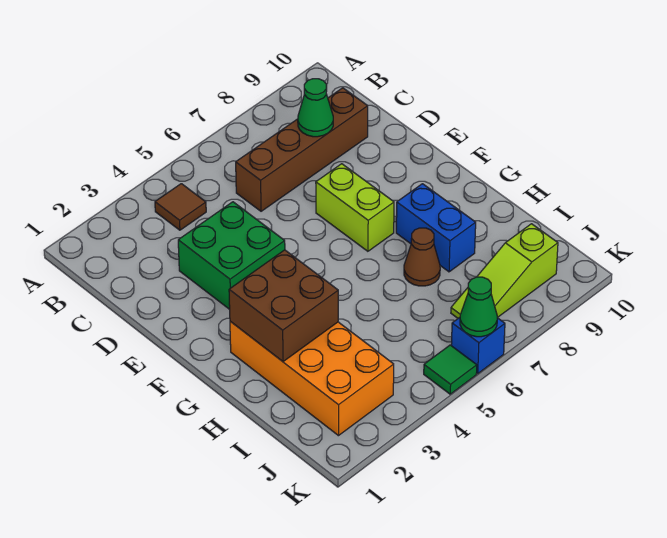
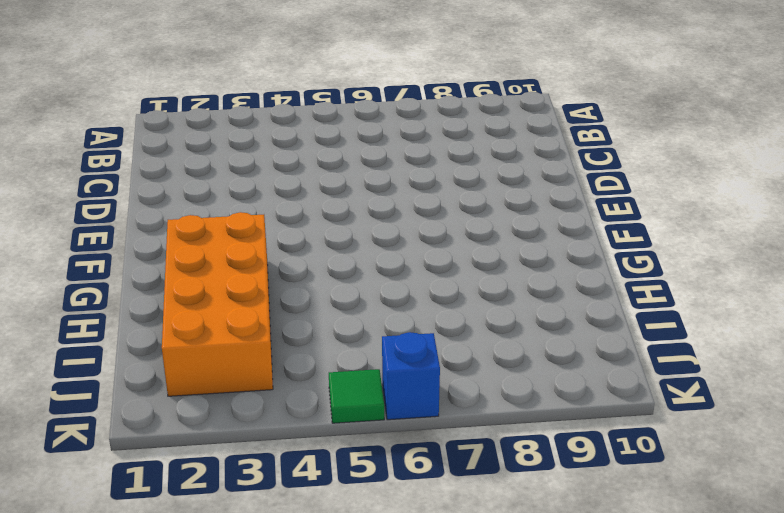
none -> brown tile B4 level 1
none -> brown brick C6:C9 level 1
none -> green brick D3:E4 level 1

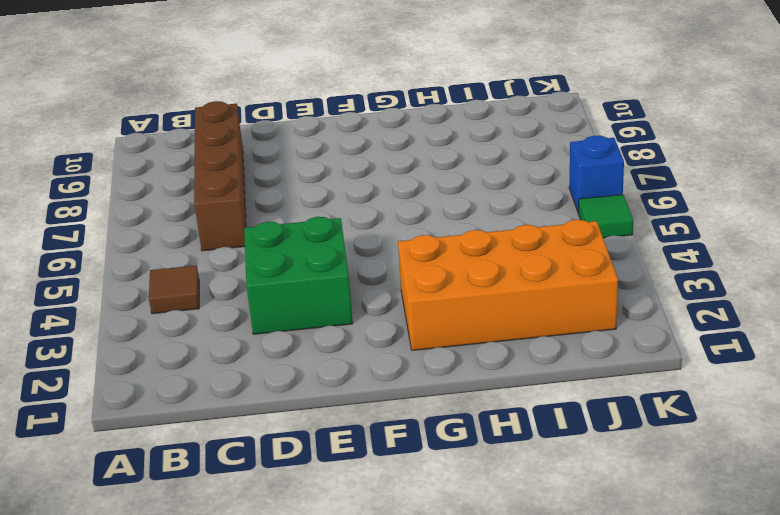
none -> lime brick E7:F7 level 1
none -> blue brick G8:H8 level 1
none -> brown cone H7 level 1

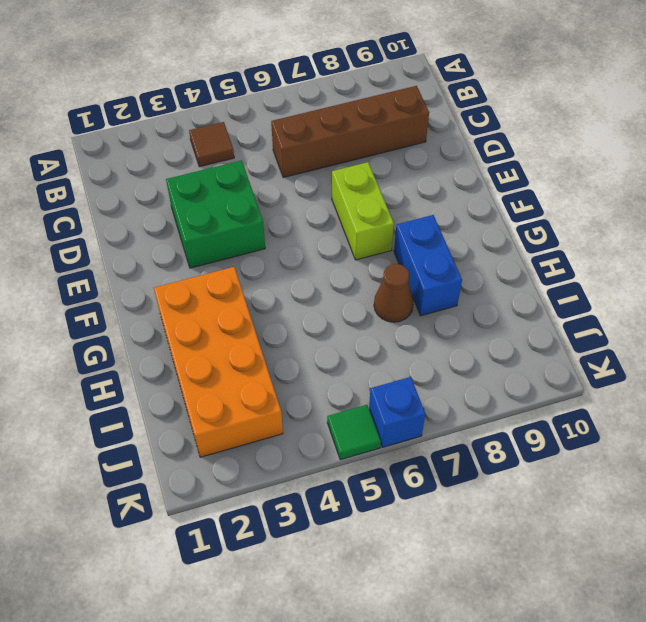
none -> lime slope J7:J9 level 1 top 9
none -> green cone C8 level 2
none -> brown brick G2:H3 level 2

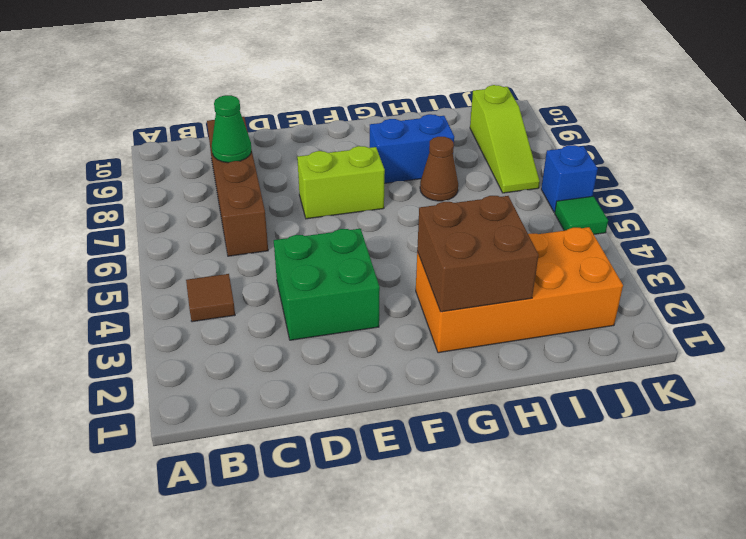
none -> green cone K6 level 2

